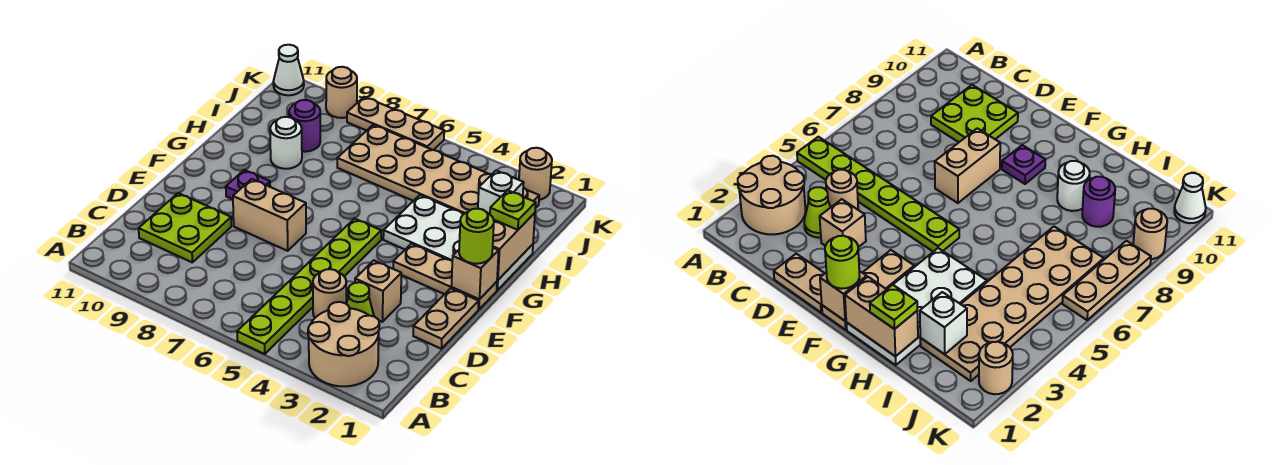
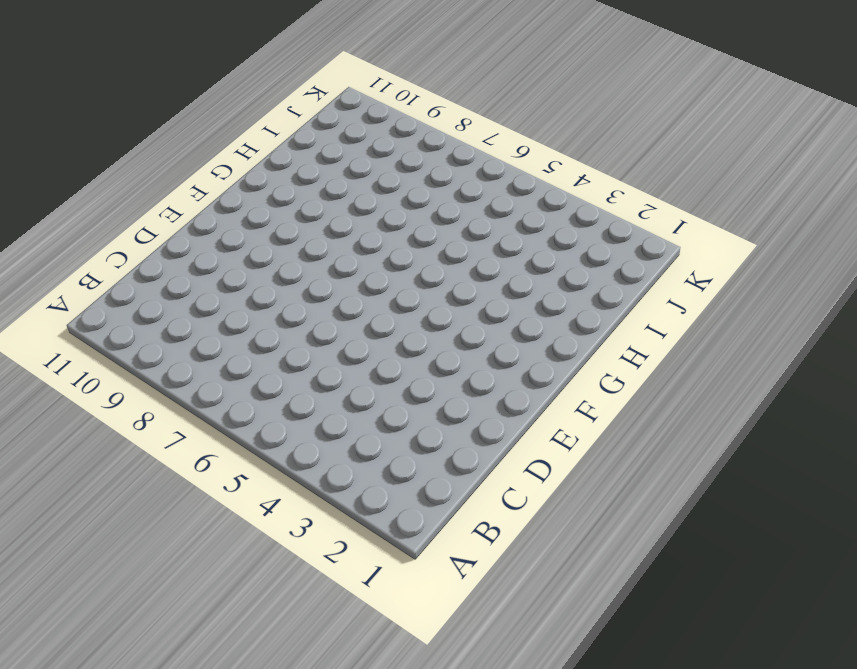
none -> tan round brick A2:B3 level 1
none -> lime plate A5:F5 level 1
none -> lime cone C3 level 1

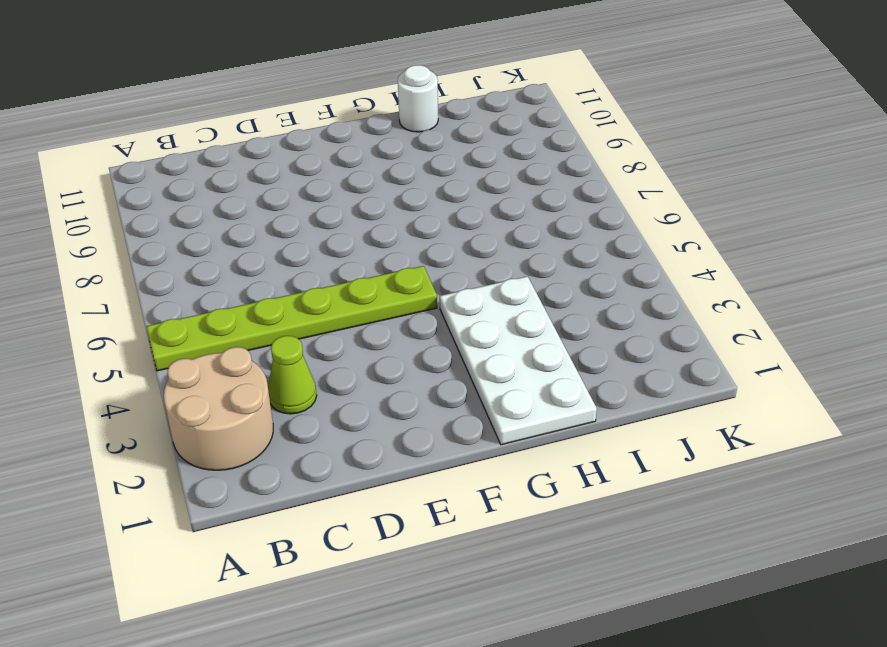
white round brick H11 level 1 -> white round brick H9 level 1
none -> tan round brick C4 level 1
none -> lime plate C9:D10 level 1
none -> tan plate D1:E1 level 1

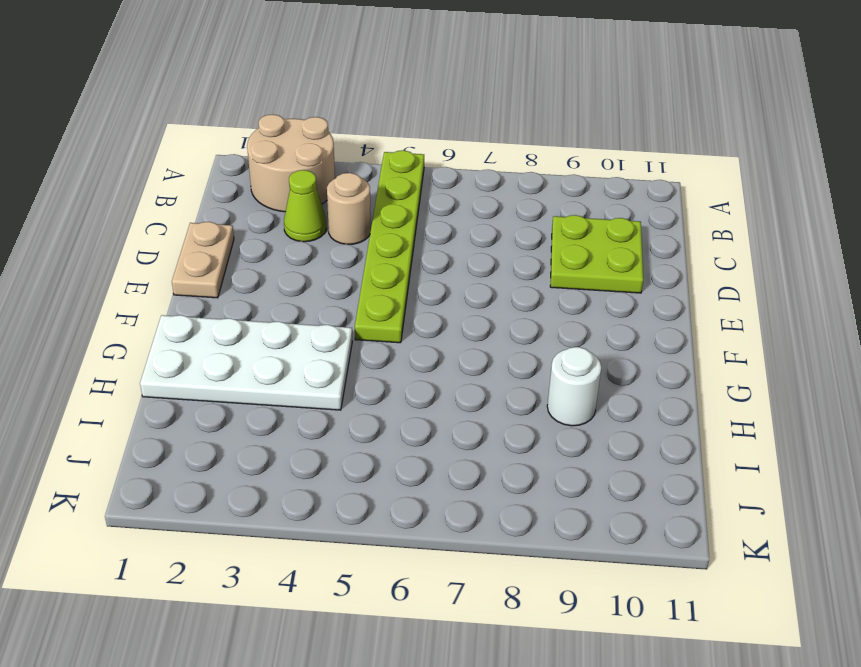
none -> tan brick D3 level 1
none -> tan brick E7:E8 level 1
none -> tan plate F1:F3 level 1

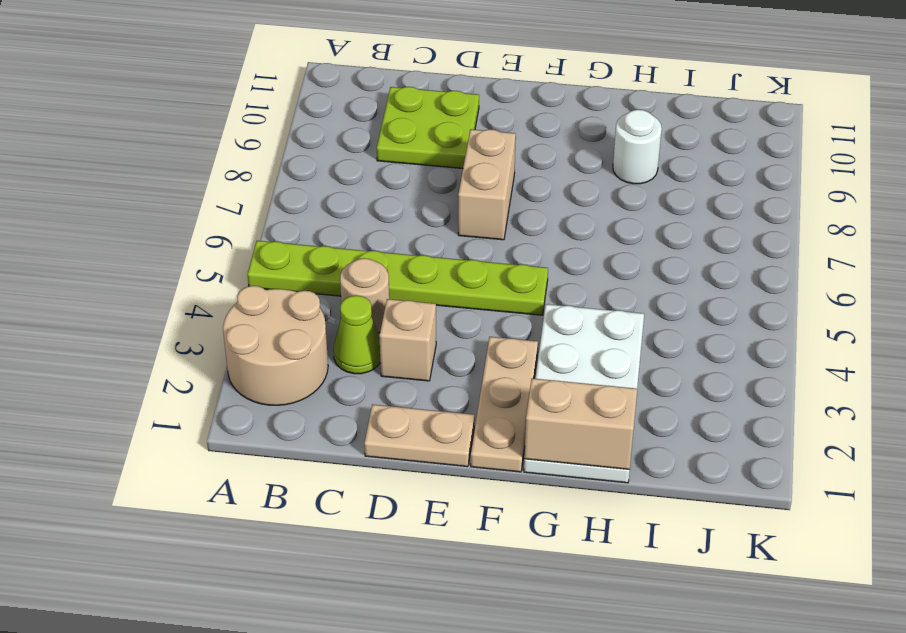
none -> purple plate F9 level 1
none -> tan plate I2:J7 level 1
none -> purple round brick I9 level 1

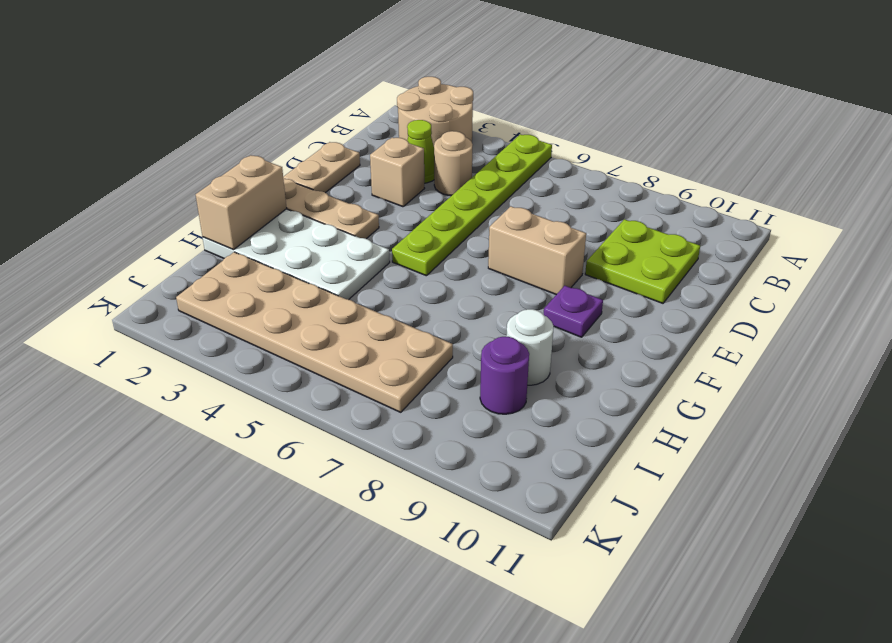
none -> tan round brick K2 level 1
none -> tan plate K6:K8 level 1
none -> tan round brick K9 level 1

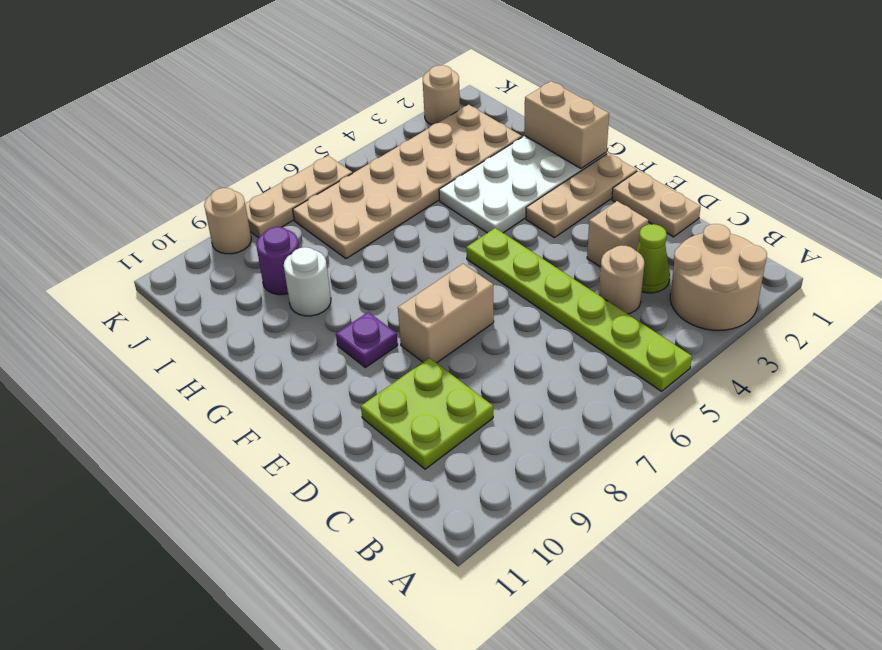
none -> white cone K11 level 1
none -> tan brick F1 level 2
none -> white brick I2 level 2

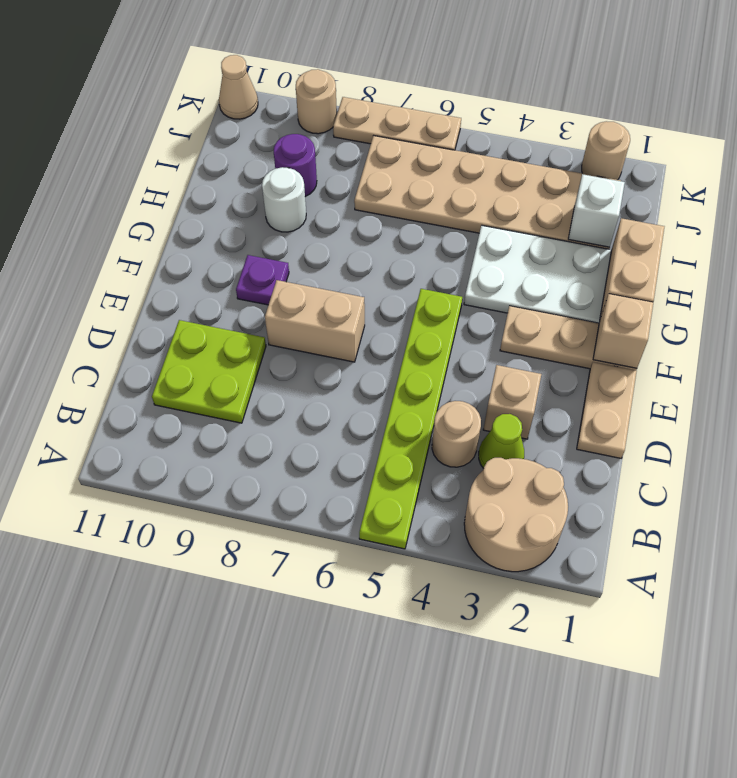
tan cone K11 level 1 -> white cone K11 level 1
none -> lime round brick F1 level 3
none -> lime plate H1 level 3

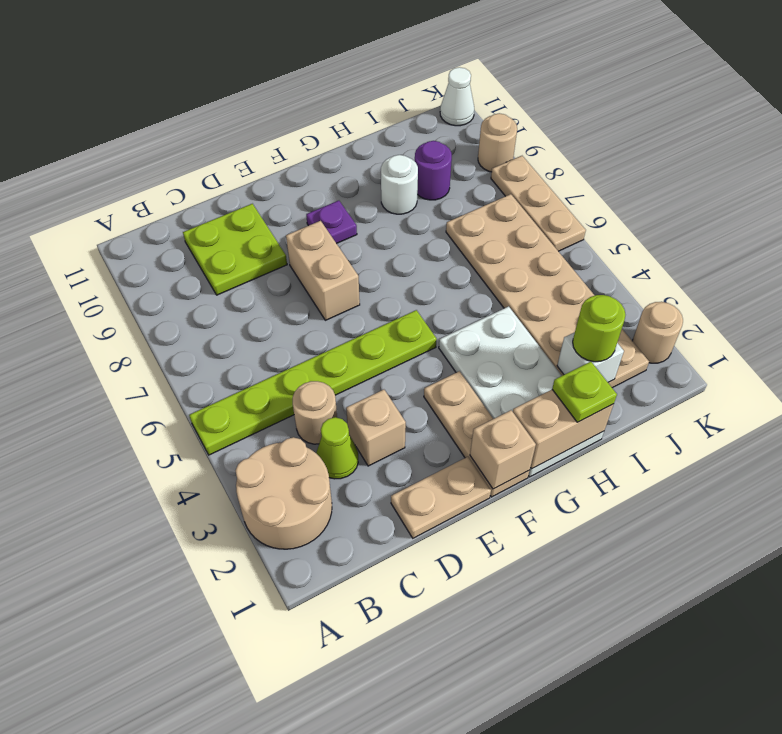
lime round brick I2 level 3 -> lime round brick F1 level 3

